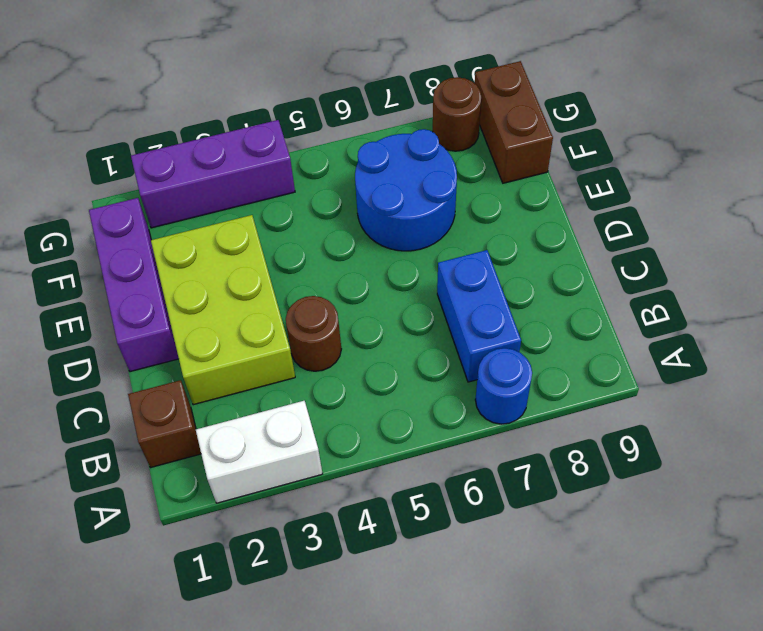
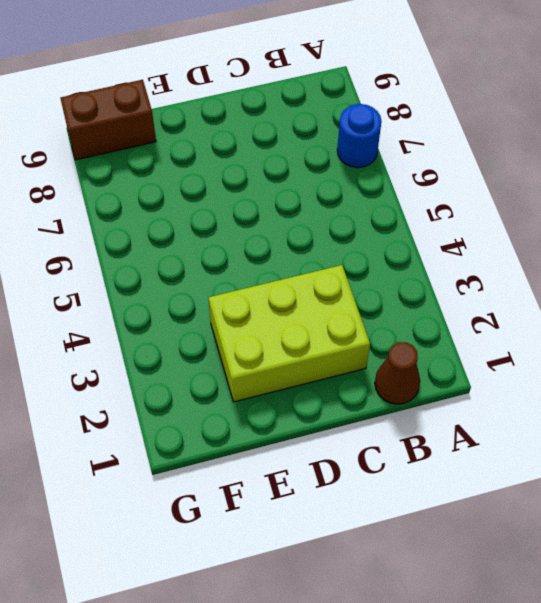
brown cone B1 level 1 -> brown brick B1 level 1
none -> white brick A2:A3 level 1
none -> blue brick B7:C7 level 1

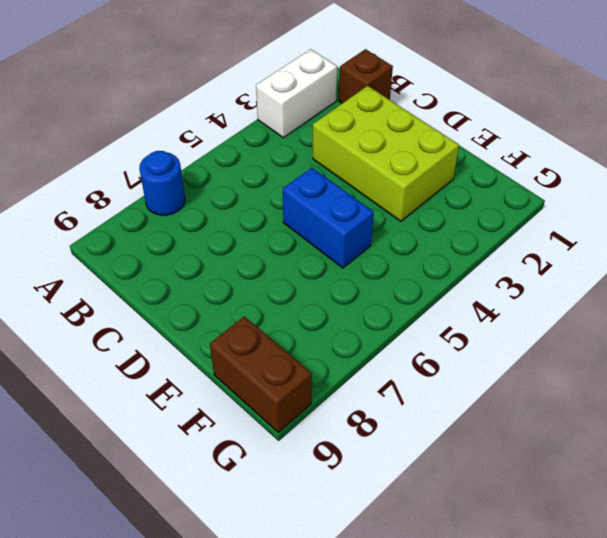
blue brick D5:E5 level 1 -> blue brick B7:C7 level 1
none -> brown round brick C4 level 1
none -> purple brick D1:F1 level 1

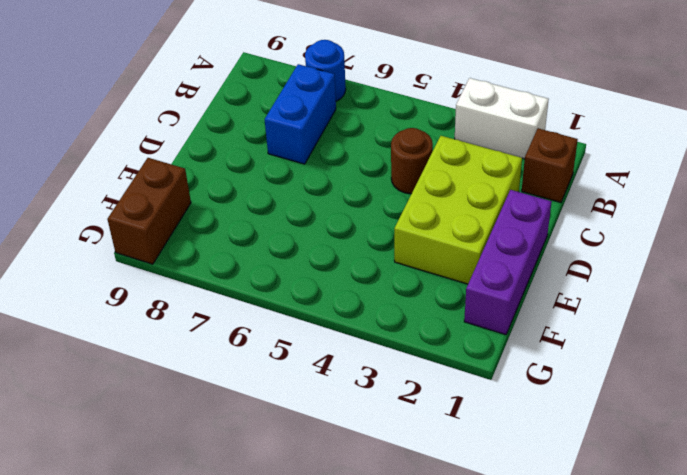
none -> blue round brick E6:F7 level 1
none -> purple brick G2:G4 level 1

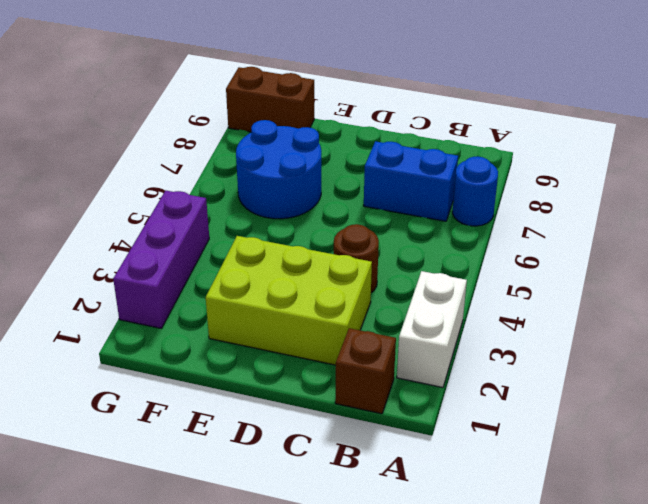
none -> purple brick D1:F1 level 1
none -> brown round brick G8 level 1

